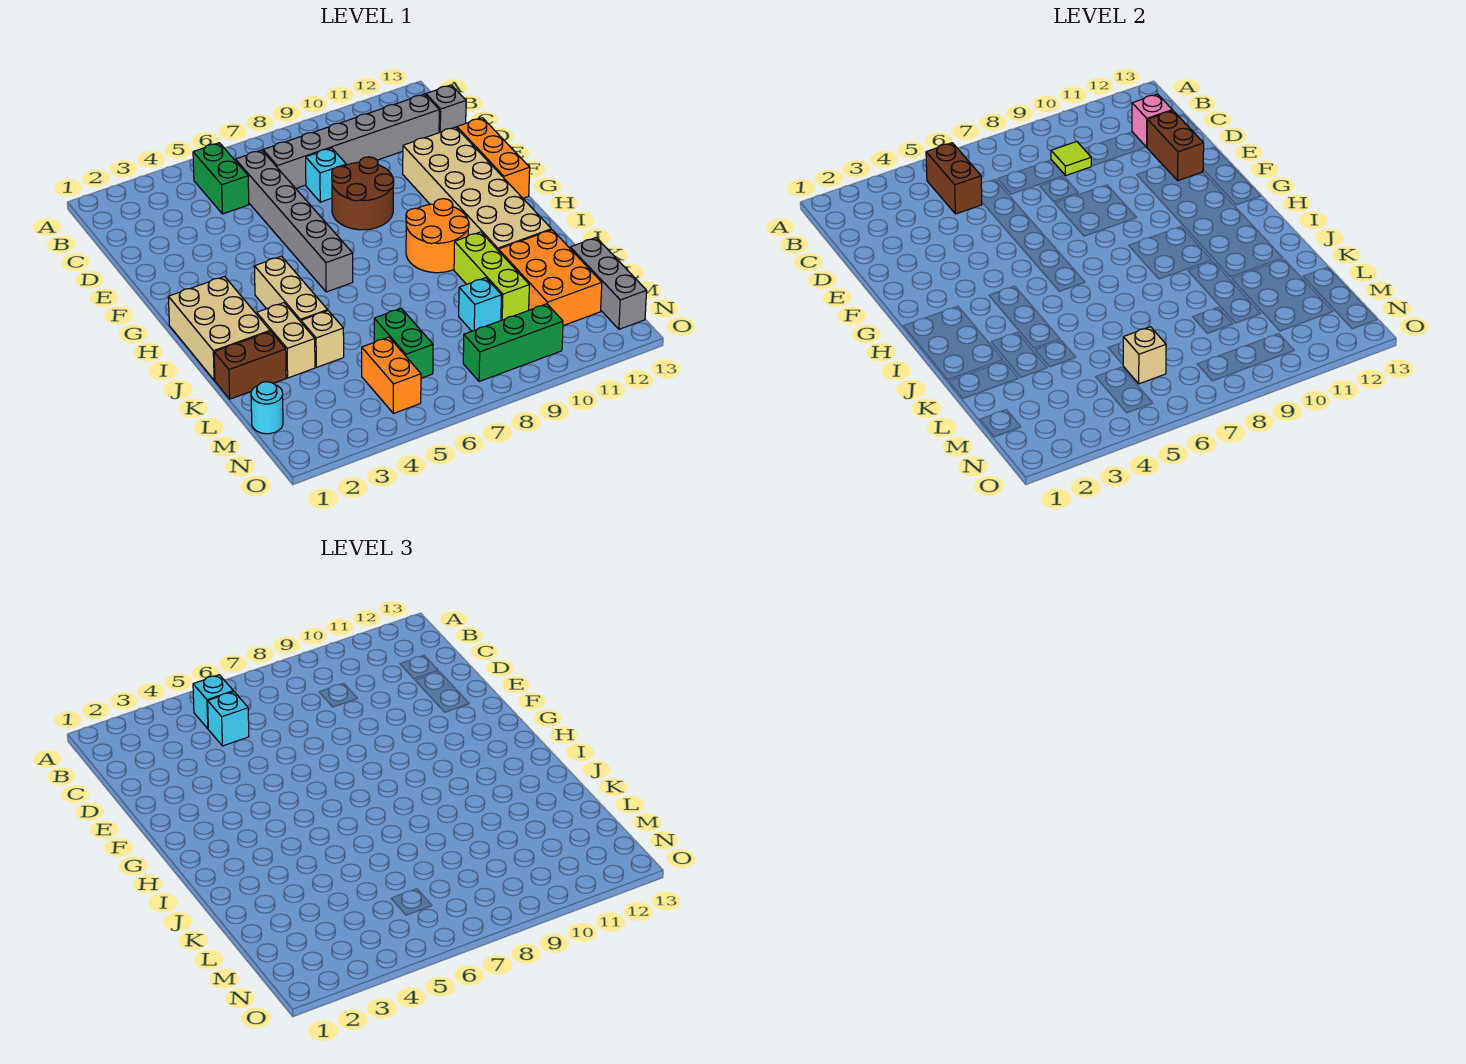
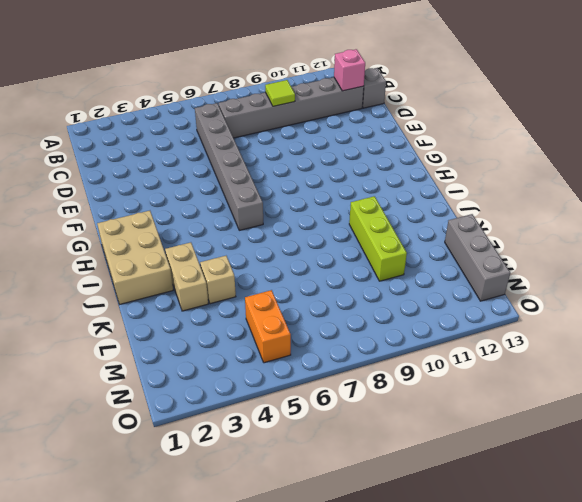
none -> green brick B5:C5 level 1
none -> cyan brick D8 level 1
none -> brown round brick E8:F9 level 1

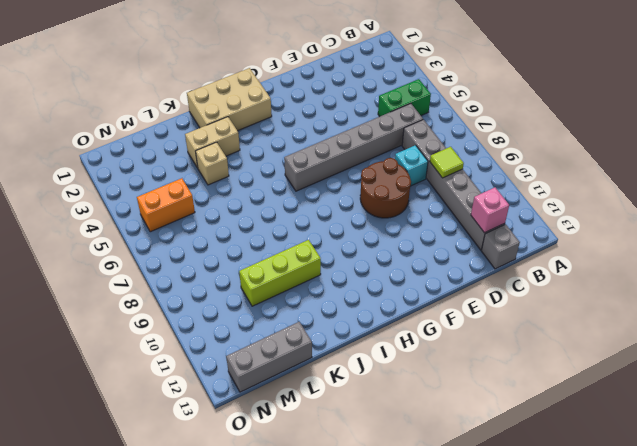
none -> tan brick E11:J12 level 1
none -> orange brick E13:G13 level 1
none -> tan brick H4:J4 level 1

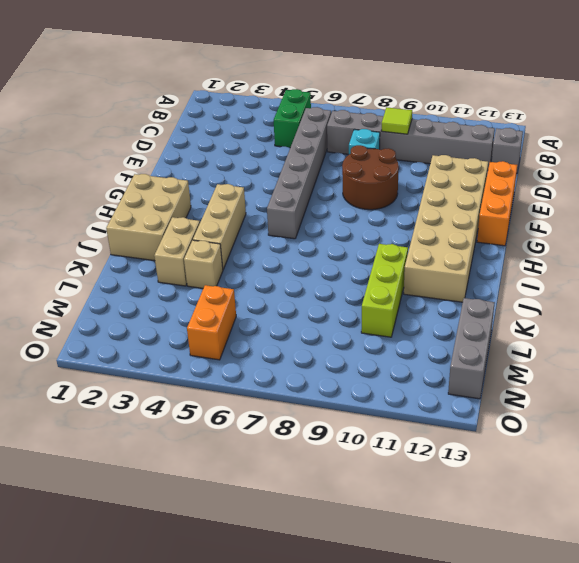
none -> orange round brick H9:I10 level 1
none -> brown brick K1:K2 level 1
none -> orange brick K11:M12 level 1

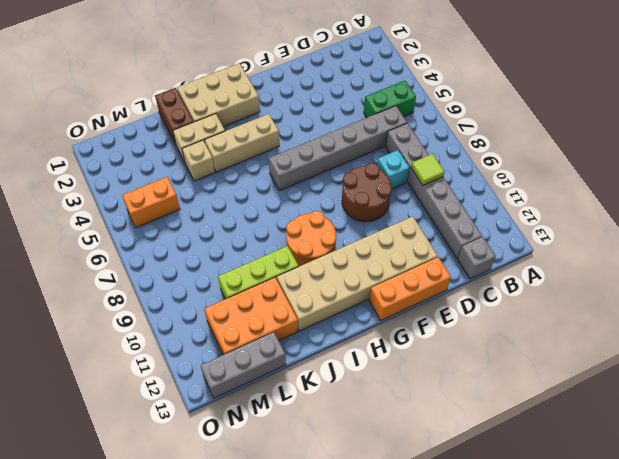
none -> green brick L6:M6 level 1
none -> cyan brick L9 level 1
none -> cyan round brick M1 level 1

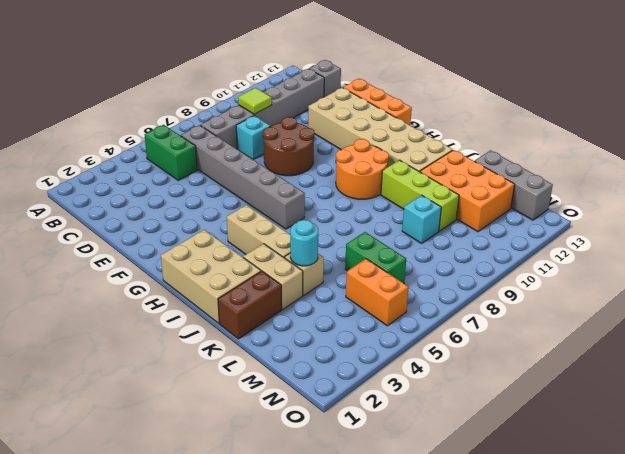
cyan round brick K4 level 2 -> cyan round brick M1 level 1
none -> green brick N8:N10 level 1
none -> brown brick B5:C5 level 2
none -> pink brick C12 level 2

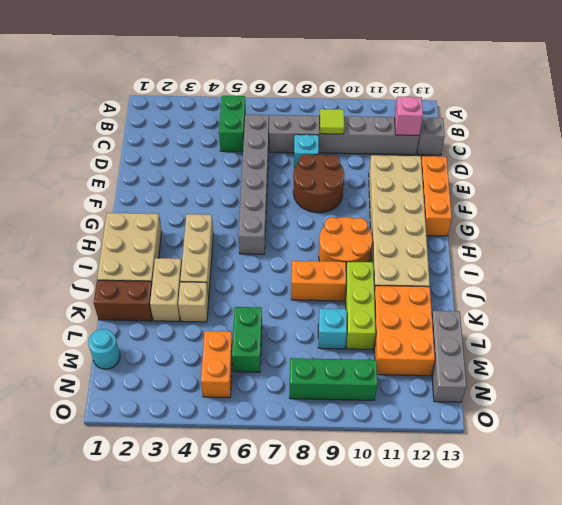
orange brick J8:J9 level 1 -> none
none -> brown brick B5:C5 level 2
none -> brown brick D12:E12 level 2
none -> tan brick M6 level 2

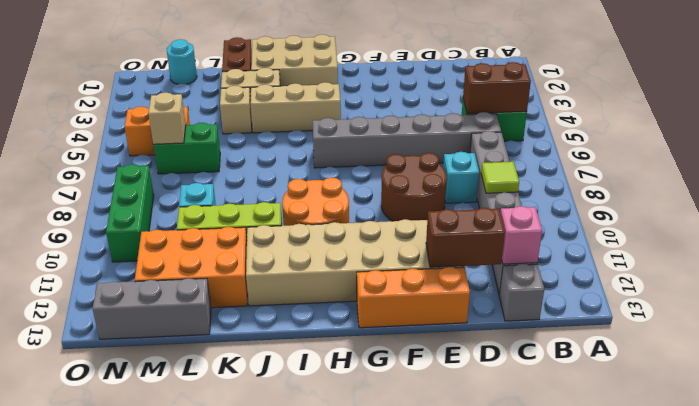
none -> cyan brick B5 level 3
none -> cyan brick C5 level 3

